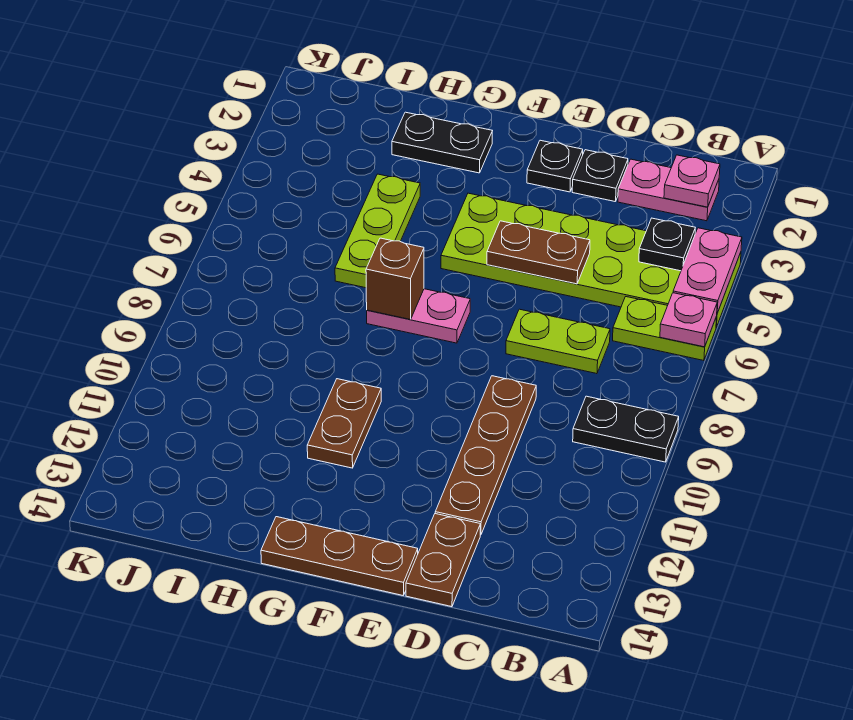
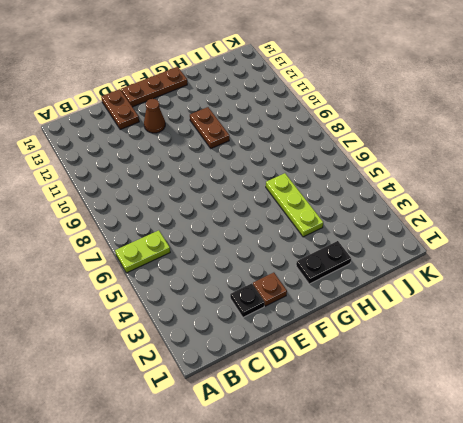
brown plate E2 level 1 -> black plate E2 level 1
brown cone E12 level 1 -> none
none -> lime plate A4:F5 level 1
none -> black plate A9:B9 level 1
none -> pink plate B2:C2 level 1

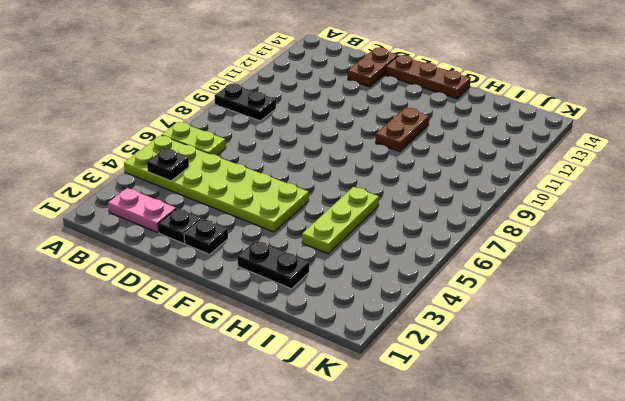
none -> lime plate C7:D7 level 1
none -> brown plate D9:D12 level 1
none -> pink plate F7:G7 level 1

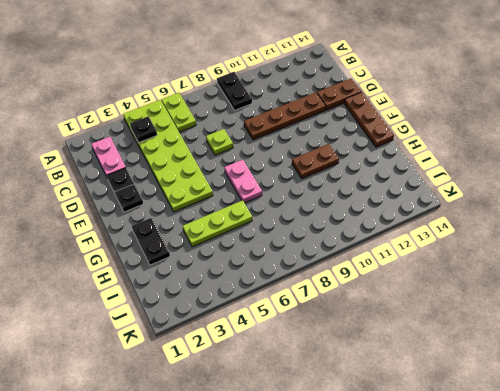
lime plate D7 level 1 -> lime plate C7:D7 level 1
none -> pink plate A4:A5 level 2
none -> pink plate A6 level 2
none -> pink plate B2 level 2

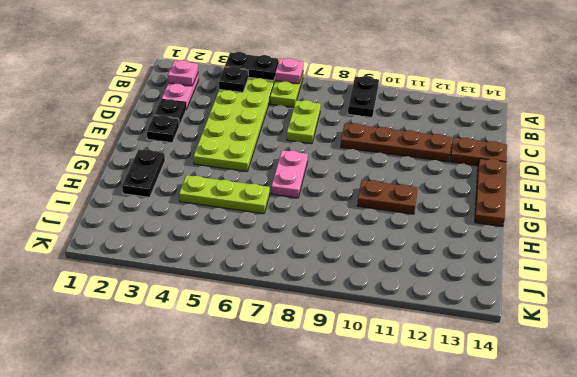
black plate A4:A5 level 2 -> pink plate A4:A5 level 2
none -> brown plate D5:E5 level 2
none -> brown brick G7 level 2

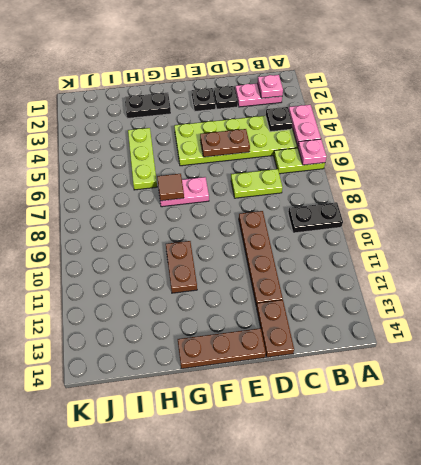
brown tile G7 level 2 -> brown brick G7 level 2

